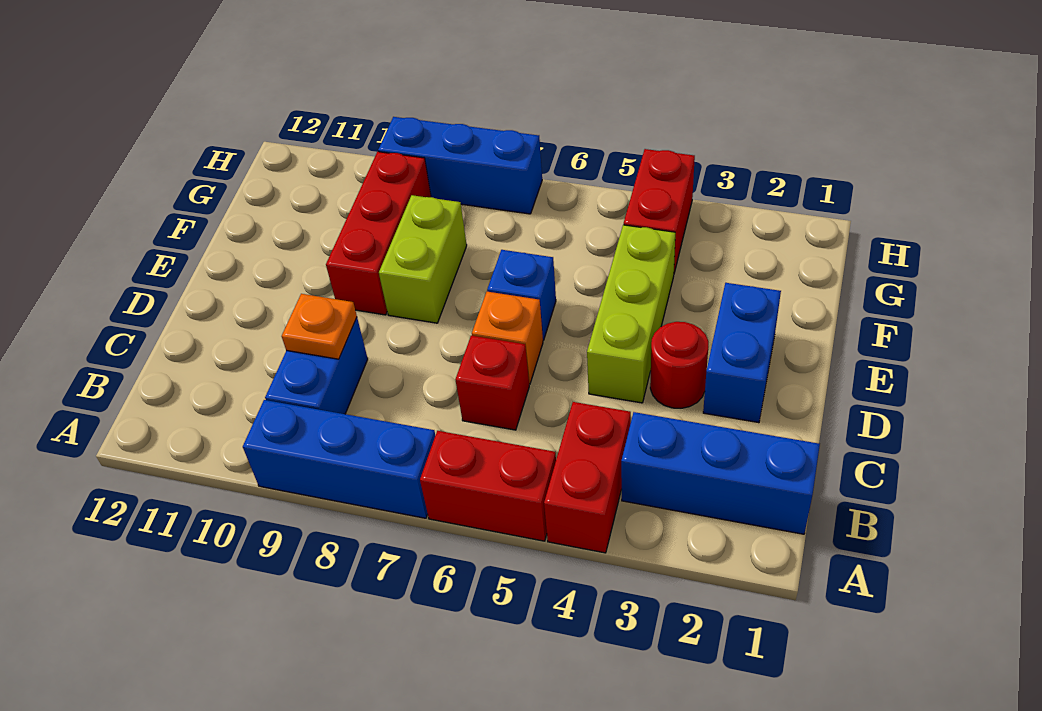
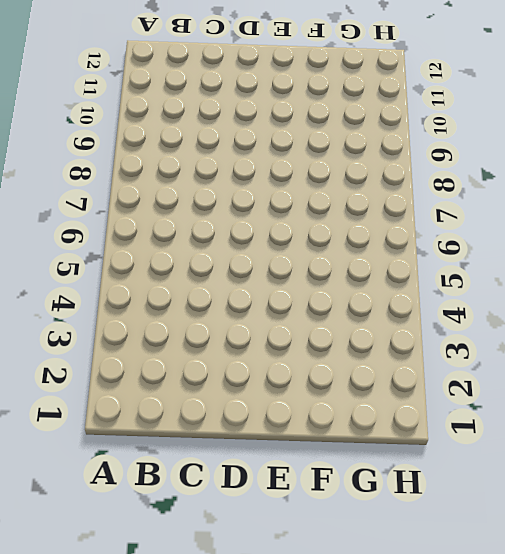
none -> red brick A4:B4 level 1
none -> red brick A5:A6 level 1
none -> blue brick A7:A9 level 1

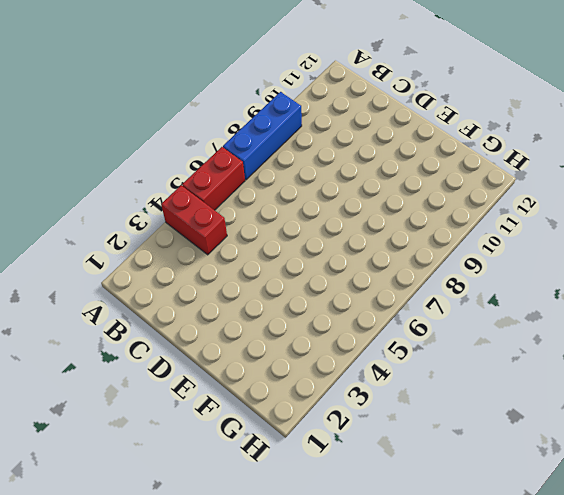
none -> blue brick B1:B3 level 1
none -> blue brick B9:C9 level 1
none -> red brick C6 level 1

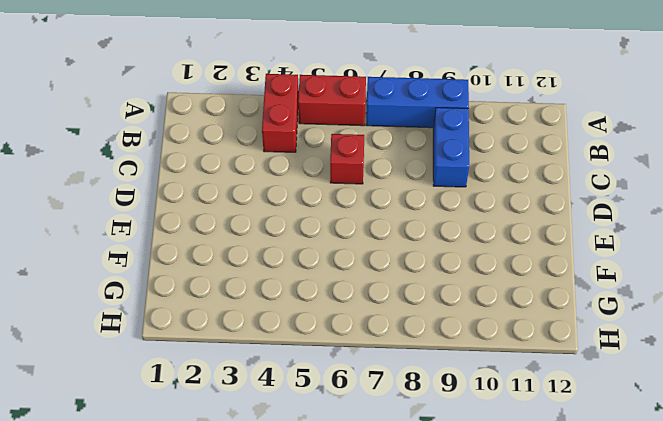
none -> blue brick B1:B3 level 1
none -> blue brick D2:E2 level 1
none -> red round brick D3 level 1

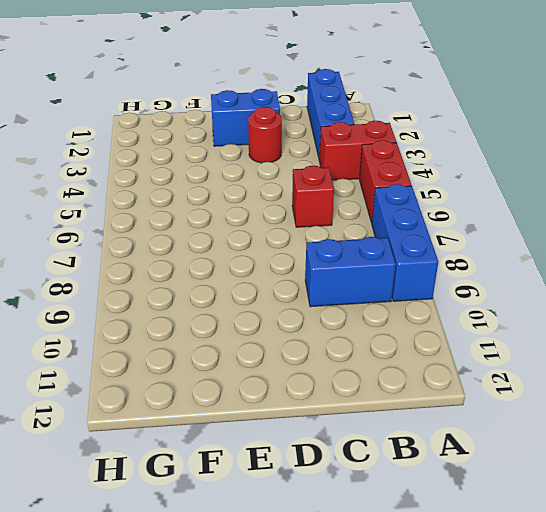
none -> lime brick D4:F4 level 1
none -> orange brick D6 level 1
none -> blue brick E6 level 1

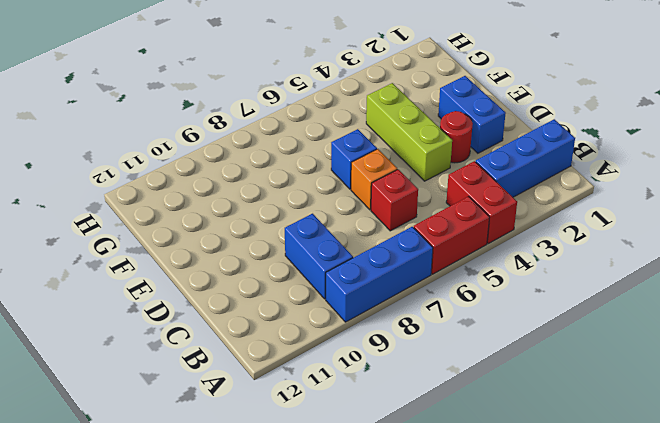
none -> lime brick E8:F8 level 1
none -> red brick E9:G9 level 1
none -> red brick G4:H4 level 1

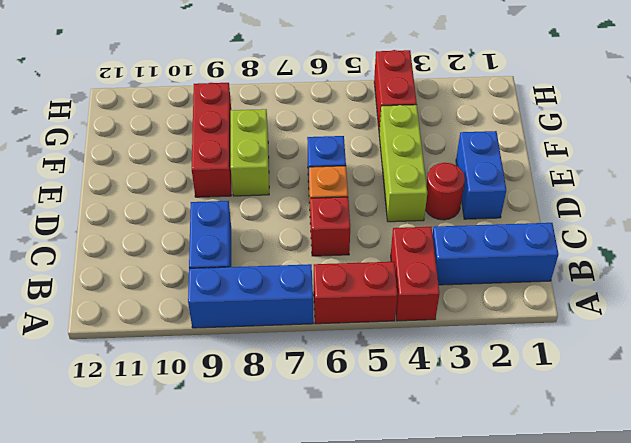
none -> blue brick H7:H9 level 1
none -> orange plate C9 level 2

